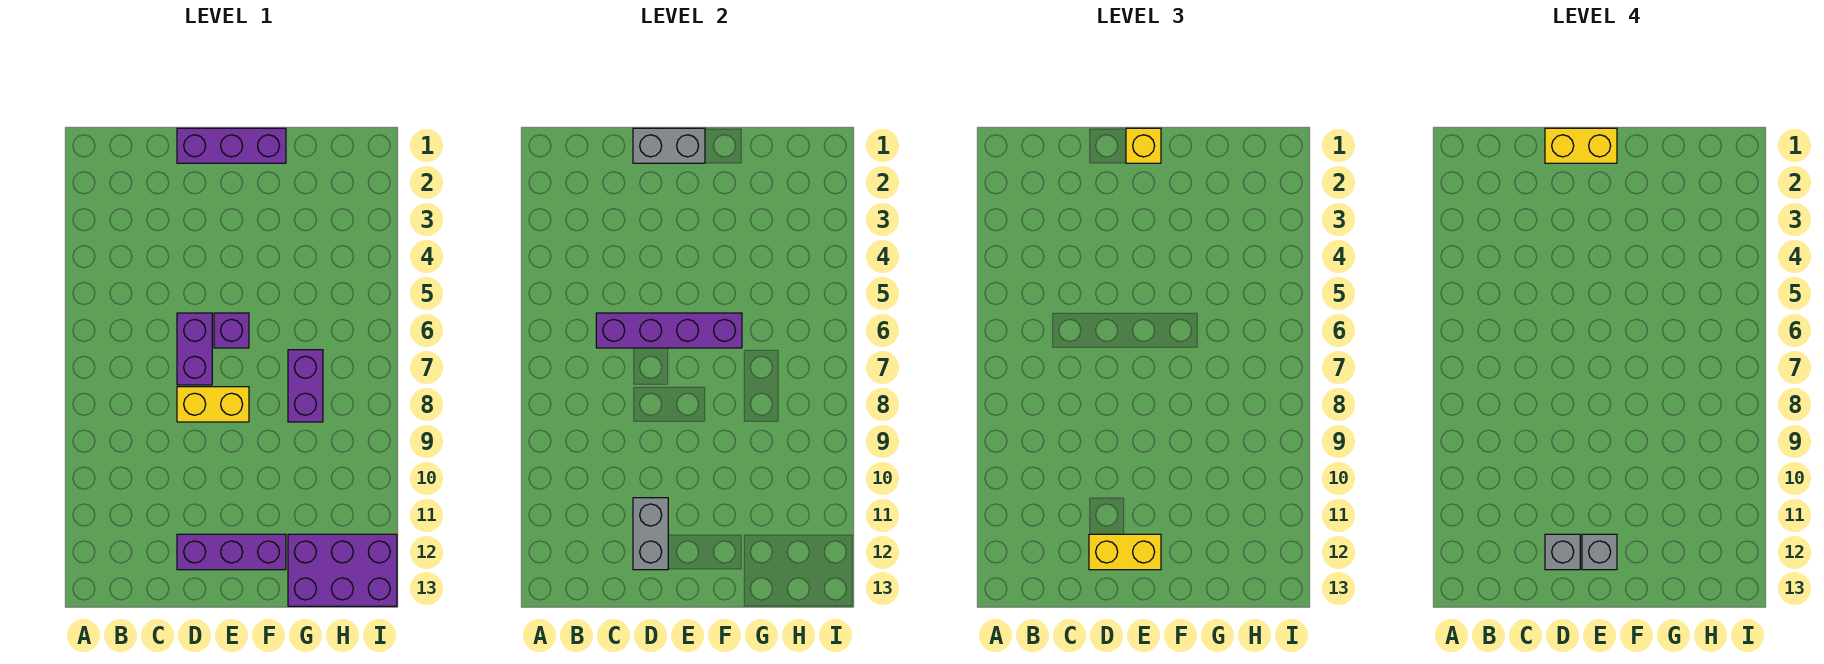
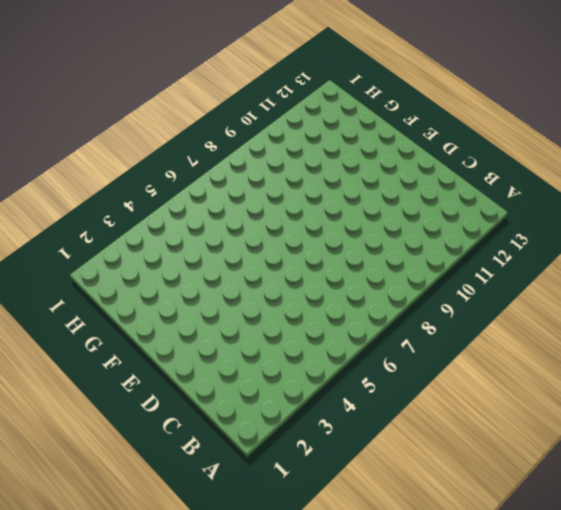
none -> purple brick D1:F1 level 1
none -> purple brick D6:D7 level 1
none -> yellow brick D8:E8 level 1

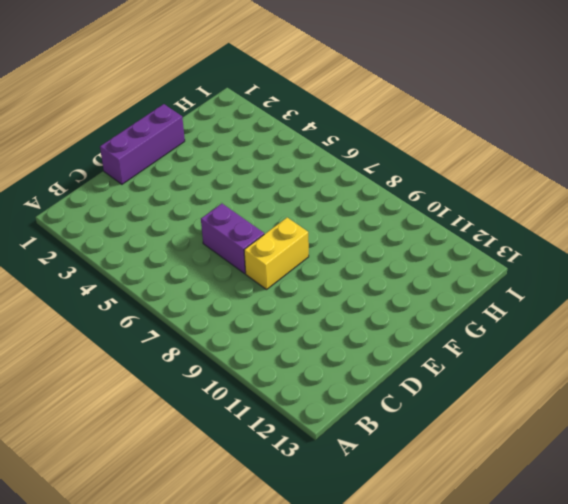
none -> purple brick D12:F12 level 1
none -> purple brick E6 level 1
none -> purple brick G7:G8 level 1

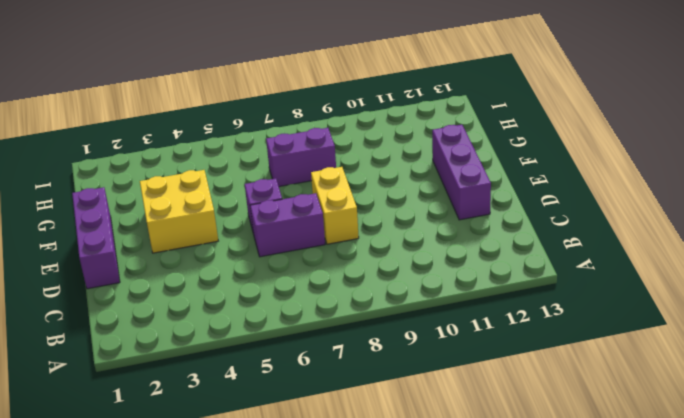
yellow brick E3:F4 level 1 -> none
none -> purple brick G12:I13 level 1
none -> purple brick C6:F6 level 2
none -> grey brick D1:E1 level 2

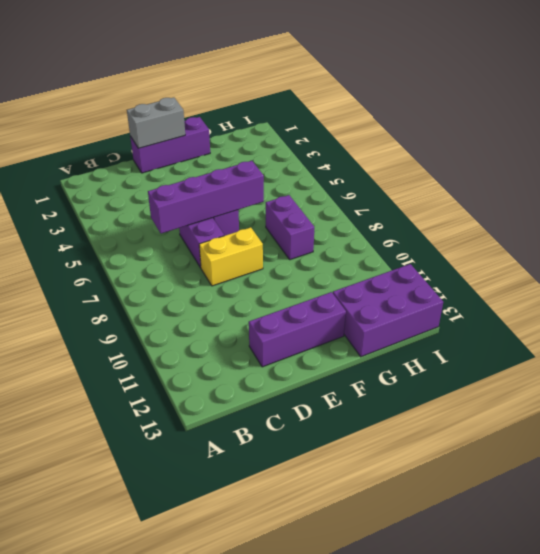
none -> grey brick D11:D12 level 2
none -> yellow brick D12:E12 level 3
none -> yellow brick E1 level 3

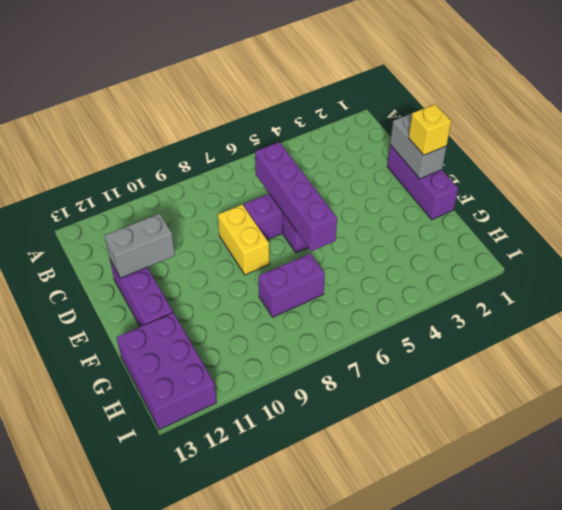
none -> yellow brick D12:E12 level 3
none -> yellow brick D1:E1 level 4
none -> grey brick D12 level 4

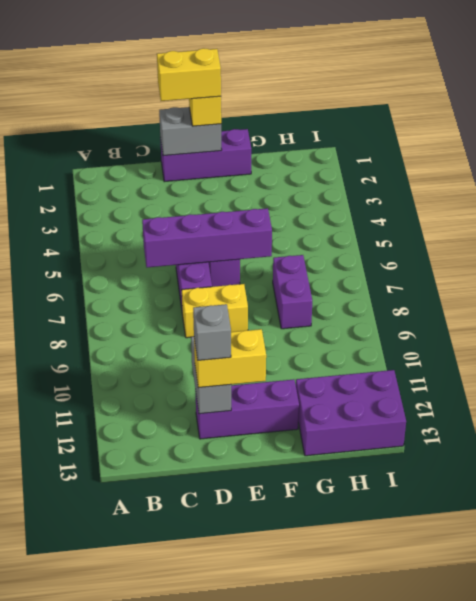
none -> grey brick E12 level 4

